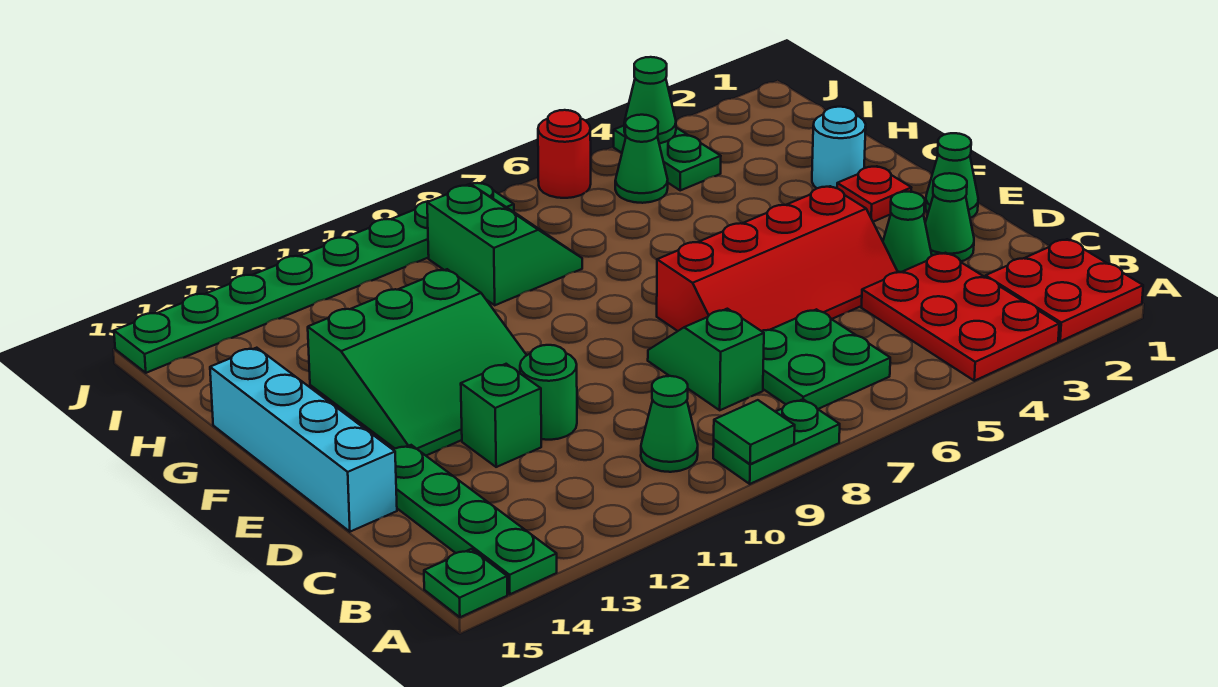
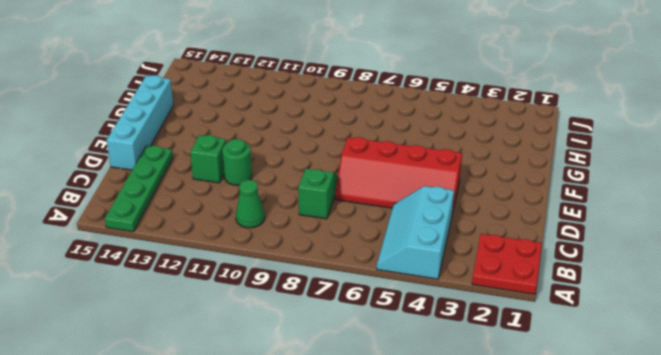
cyan slope A4:C5 level 1 top 4 -> red plate A3:C4 level 1
none -> green plate A8:A9 level 1
none -> green plate A15 level 1
none -> green plate B6:C7 level 1

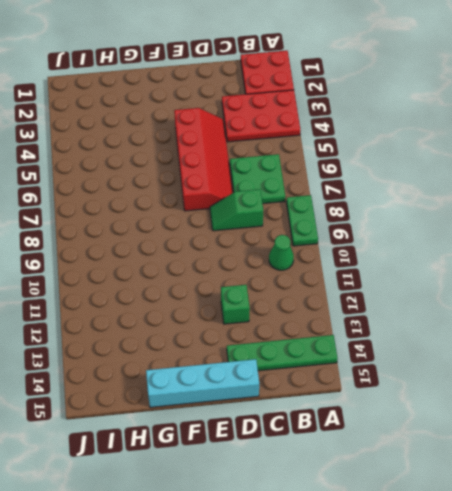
none -> green plate A15 level 1
none -> green cone D2 level 1
none -> green cone D3 level 1

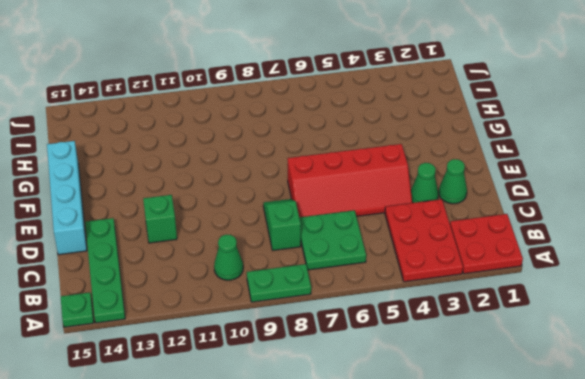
none -> green round brick D11 level 1
none -> green cone E1 level 1
none -> green slope E11:G13 level 1 top G

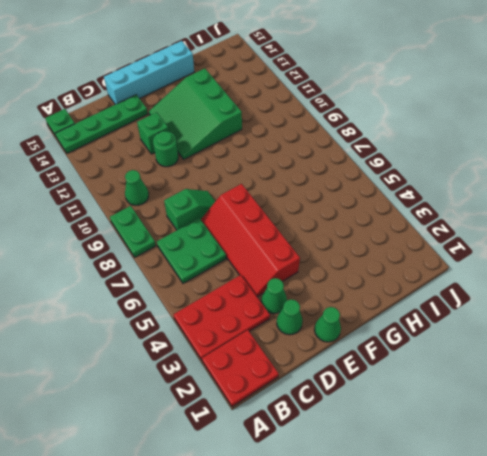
none -> red plate F2 level 1
none -> cyan round brick G2 level 1
none -> green slope H8:I9 level 1 top 9

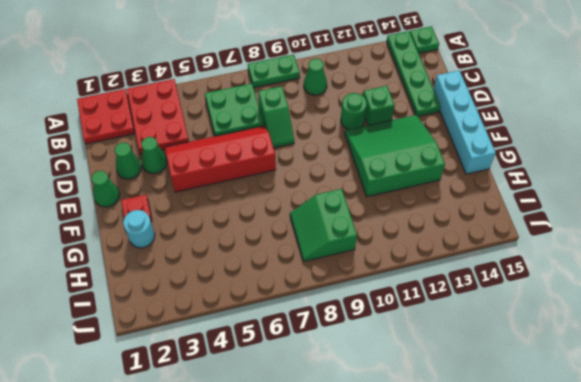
none -> green plate I4:J4 level 1
none -> green cone I5 level 1
none -> red round brick J6 level 1

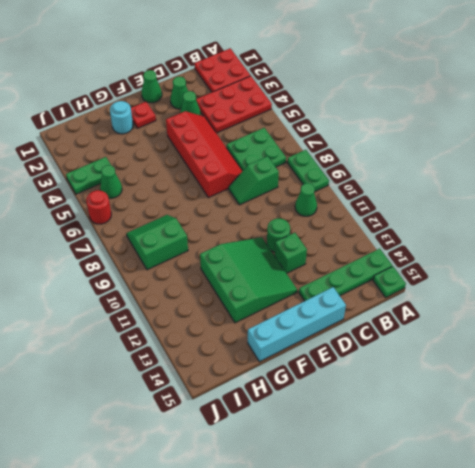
none -> green plate J8:J15 level 1
none -> green tile A9 level 2
none -> green cone J4 level 2

